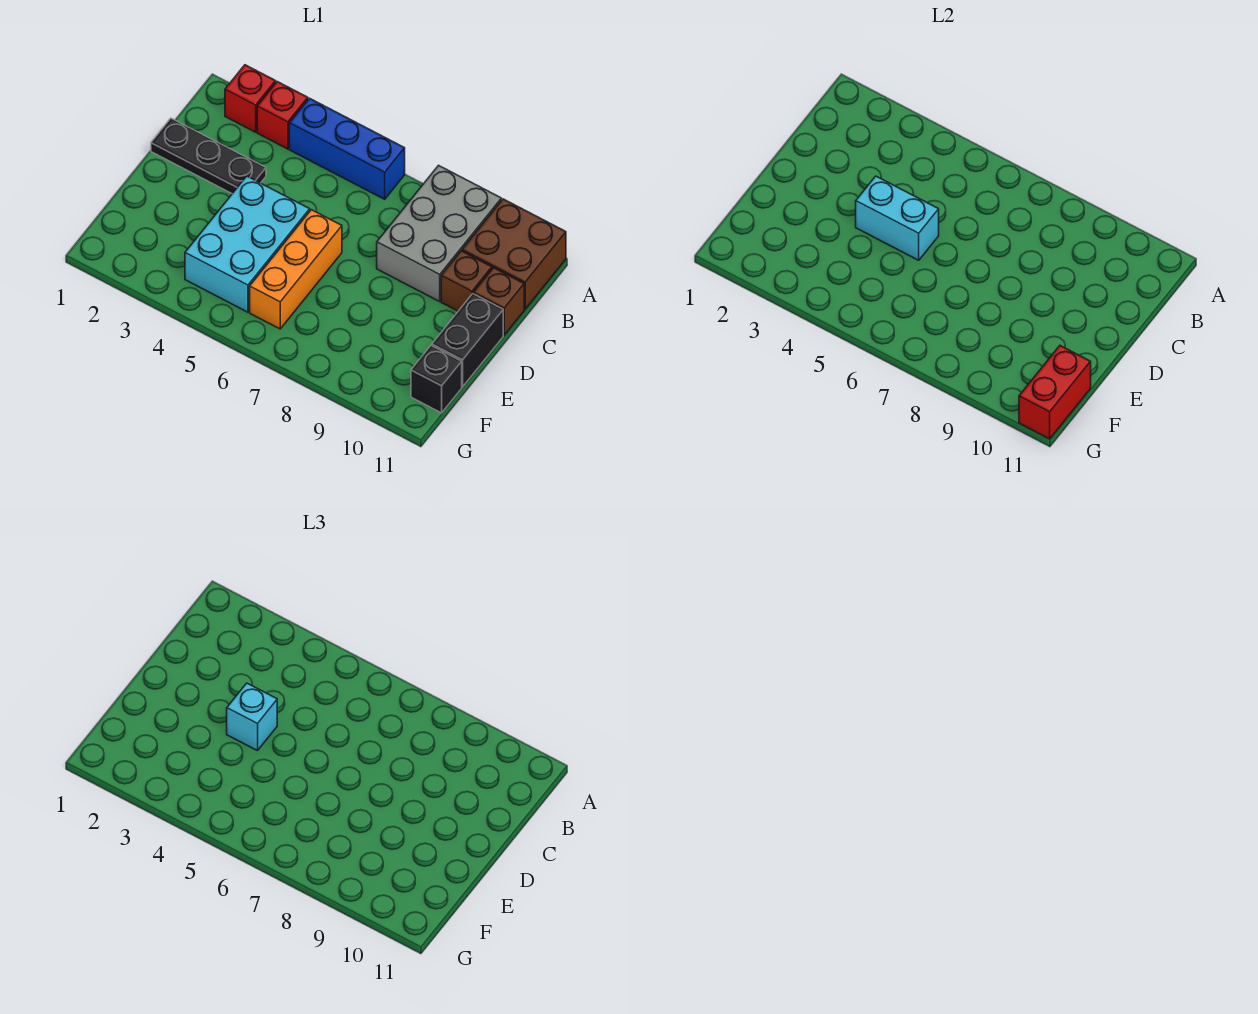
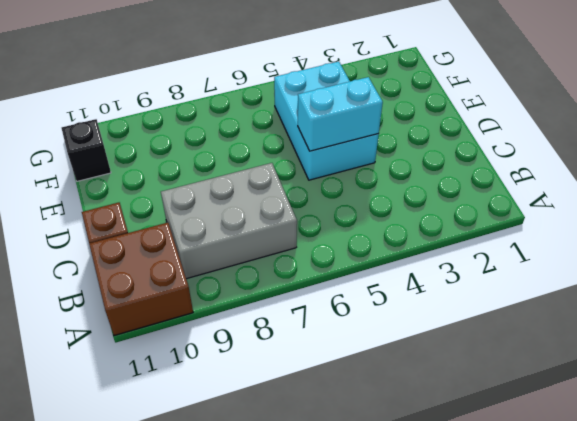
grey brick B7:C9 level 1 -> grey brick A8:C9 level 1
none -> red brick A2 level 1
none -> red brick A3 level 1
none -> blue brick A4:A6 level 1

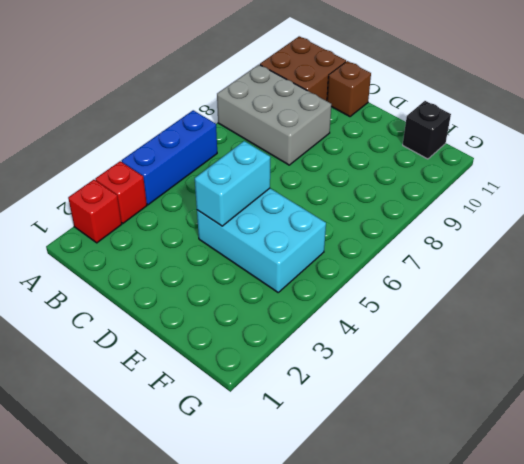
none -> black plate C1:C3 level 1
none -> brown brick C10 level 1
none -> orange brick D6:F6 level 1

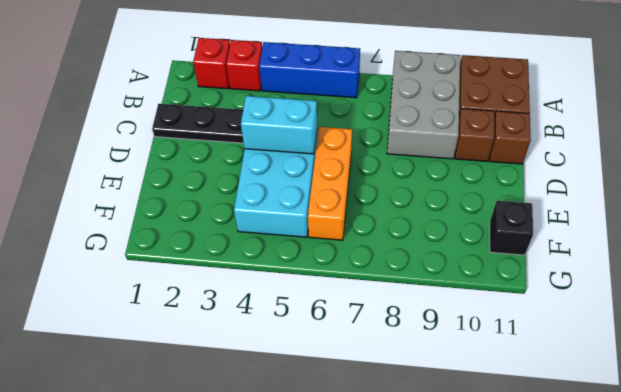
none -> black brick D11:E11 level 1
none -> red brick F11:G11 level 2
none -> cyan brick D4 level 3

